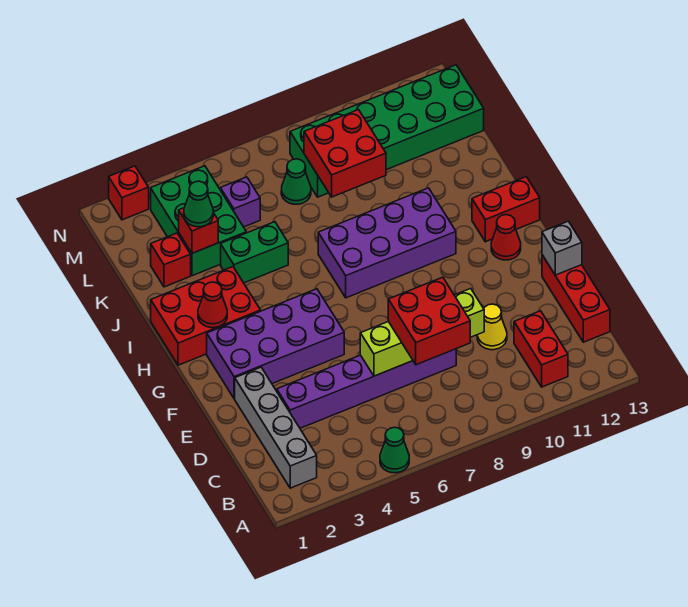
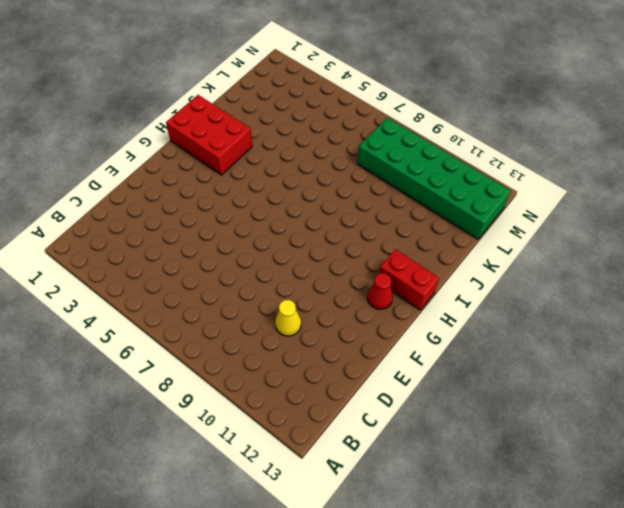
none -> green cone A5 level 1
none -> grey brick B2:E2 level 1
none -> red brick B11:C11 level 1

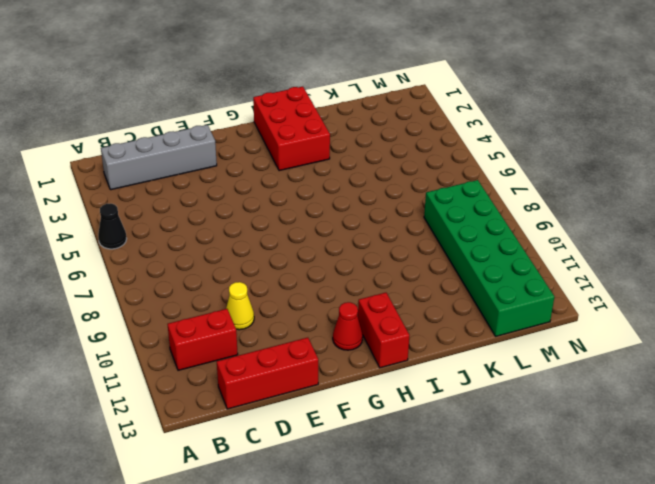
black cone A5 level 1 -> green cone A5 level 1
none -> purple brick D3:D8 level 1
none -> purple brick F2:G5 level 1
none -> purple brick H7:I10 level 1

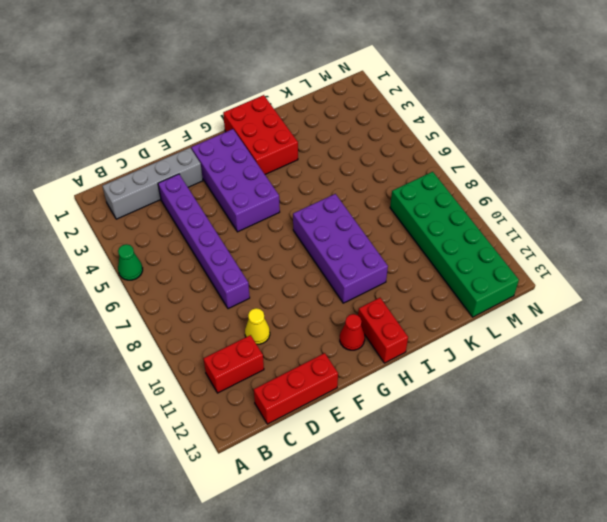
none -> green brick J4:J5 level 1
none -> red brick K2 level 1
none -> green brick K3:M4 level 1

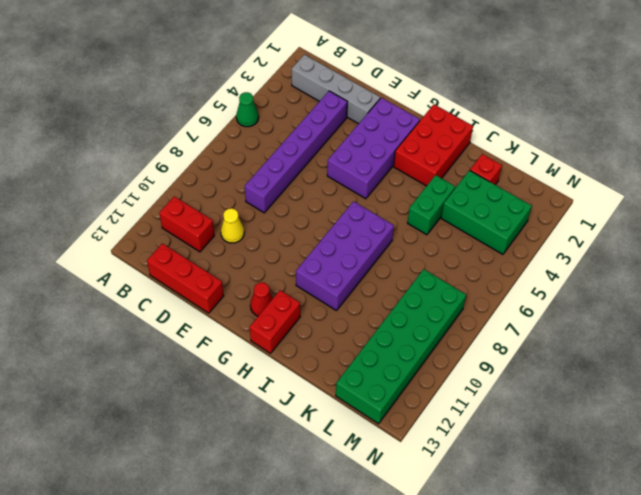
none -> purple brick L5 level 1
none -> green cone L7 level 1
none -> red brick N2 level 1

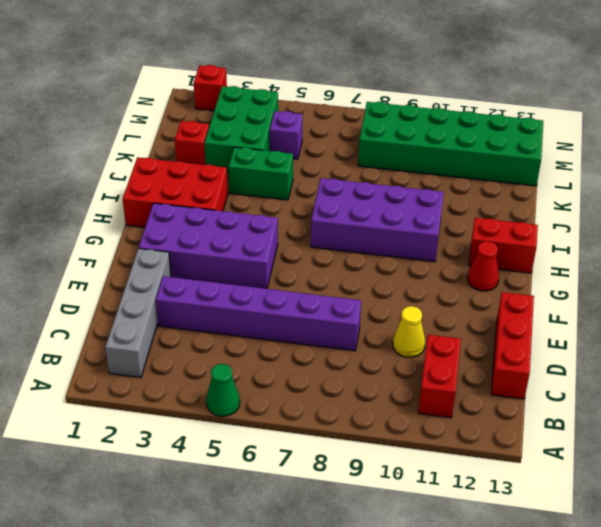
none -> green cone L7 level 1
none -> lime brick D6:D9 level 2
none -> grey brick E13 level 2

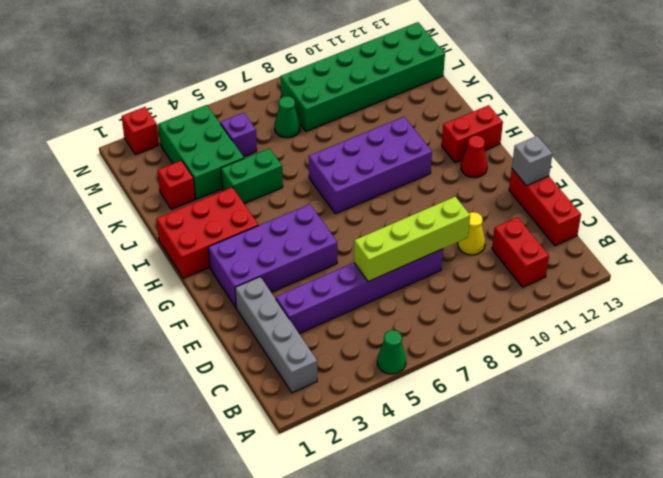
none -> red cone H2 level 2
none -> red brick K3 level 2
none -> red brick K8:L9 level 2

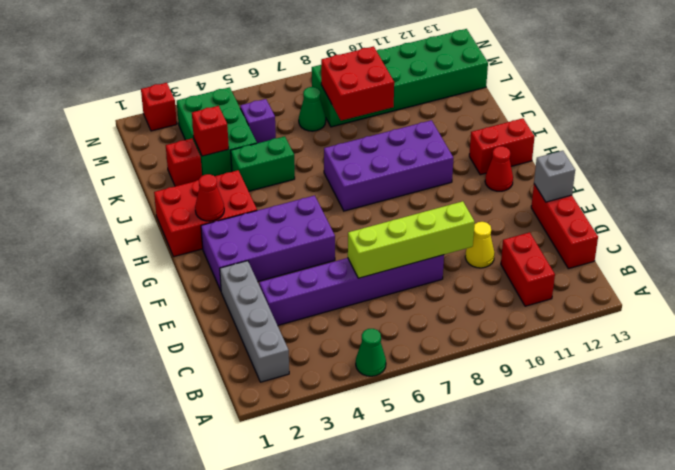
none -> red brick C7:D8 level 3
none -> green cone K3 level 3

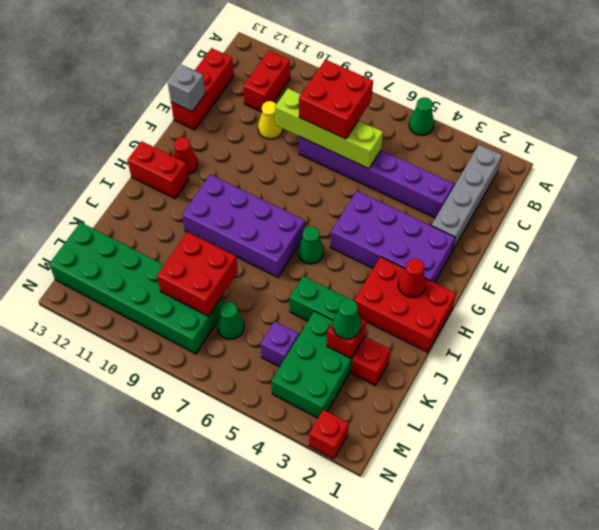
green cone H6 level 1 -> none

